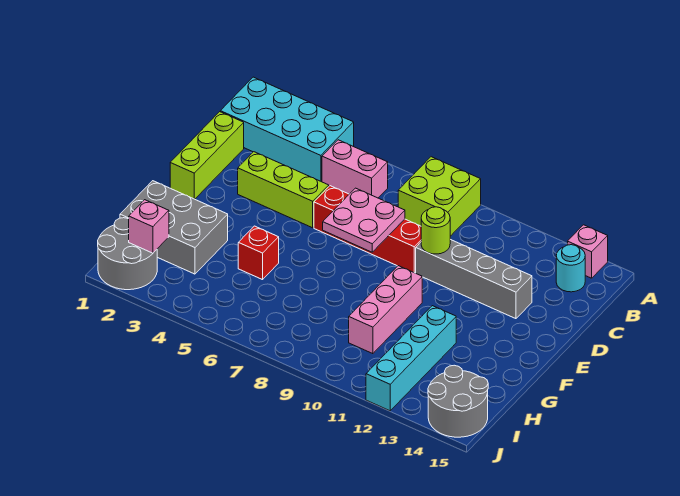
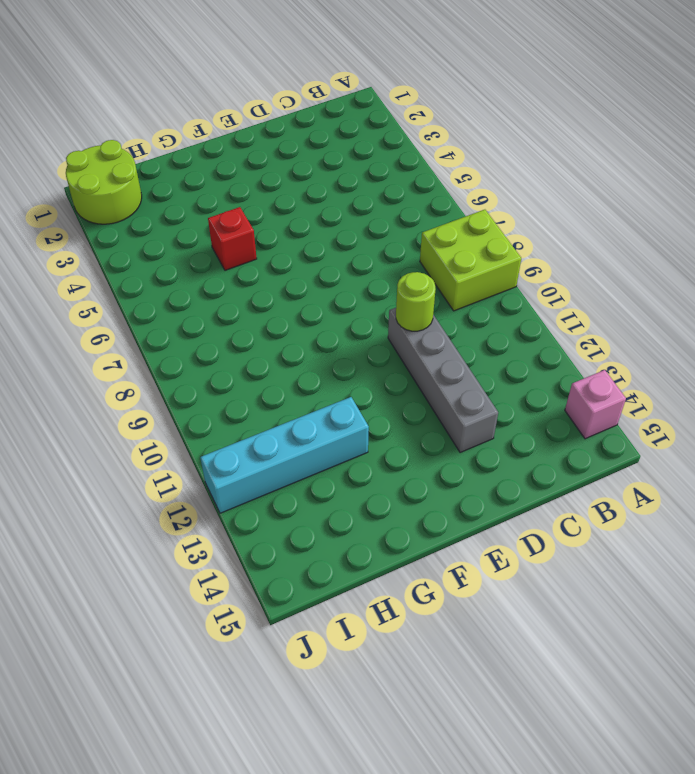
lime round brick I1:J2 level 1 -> grey round brick I1:J2 level 1
none -> cyan brick A1:B4 level 1
none -> pink brick B5:B6 level 1
none -> cyan round brick B14 level 1

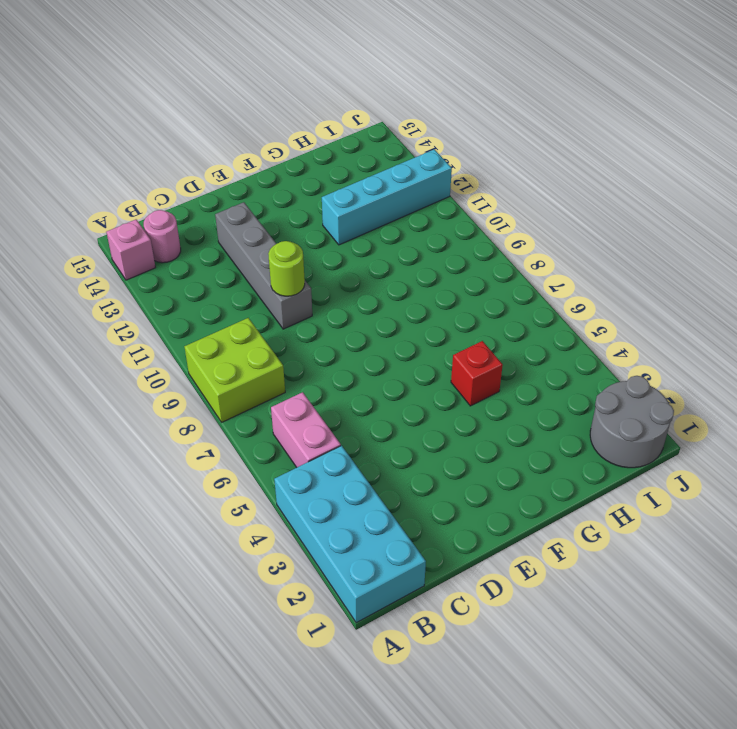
pink round brick B14 level 1 -> cyan round brick B14 level 1
none -> lime brick C1:E1 level 1
none -> lime brick D3:D5 level 1
none -> red brick D6:D9 level 1

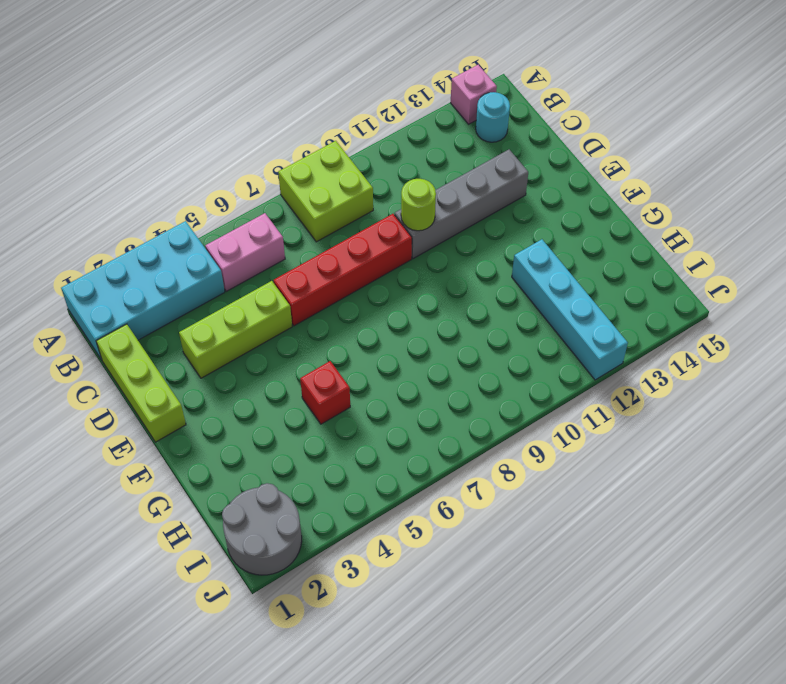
none -> pink brick F10:H10 level 1
none -> grey brick G1:H3 level 1
none -> grey round brick I14:J15 level 1

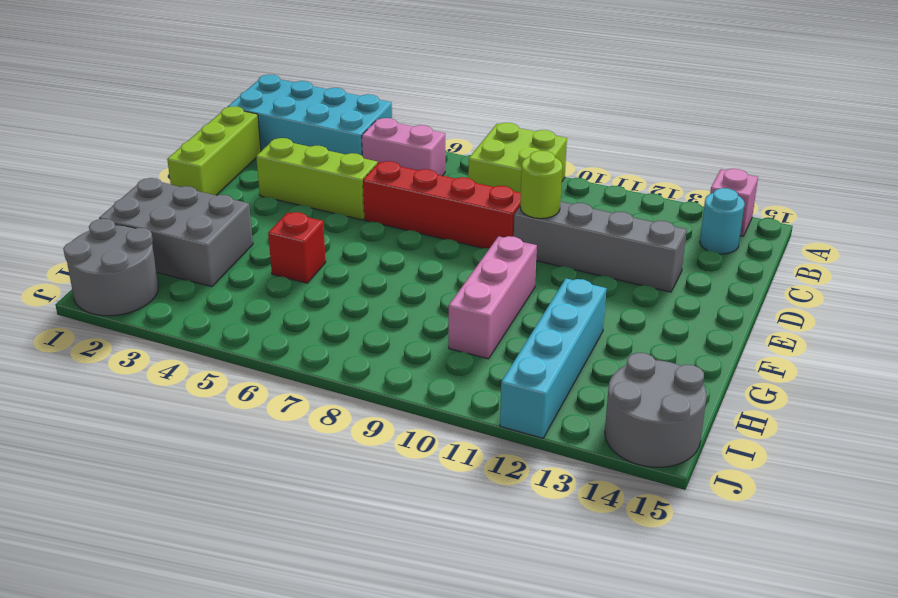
none -> pink plate D7:E8 level 2
none -> pink brick I2 level 2

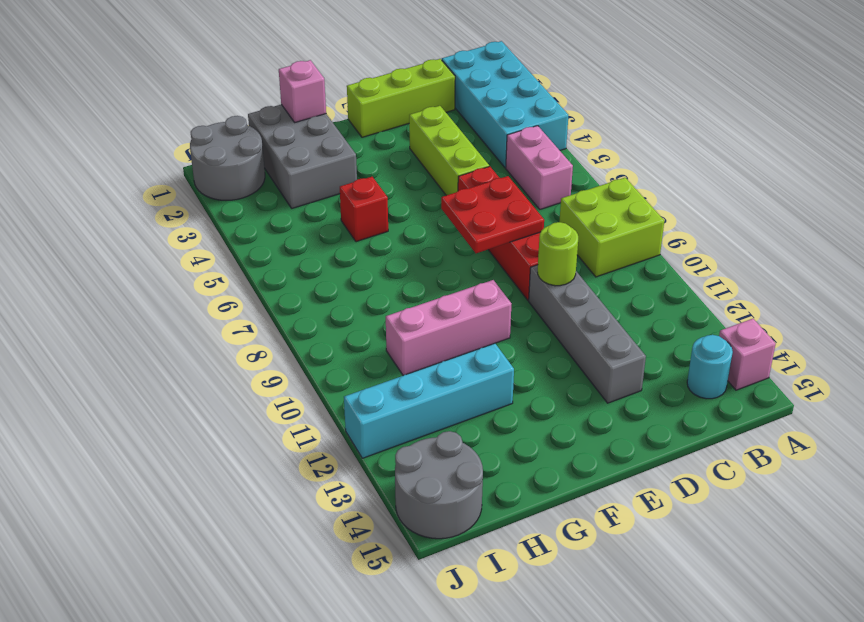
red plate D7:E8 level 2 -> pink plate D7:E8 level 2
pink brick G1 level 2 -> pink brick I2 level 2

